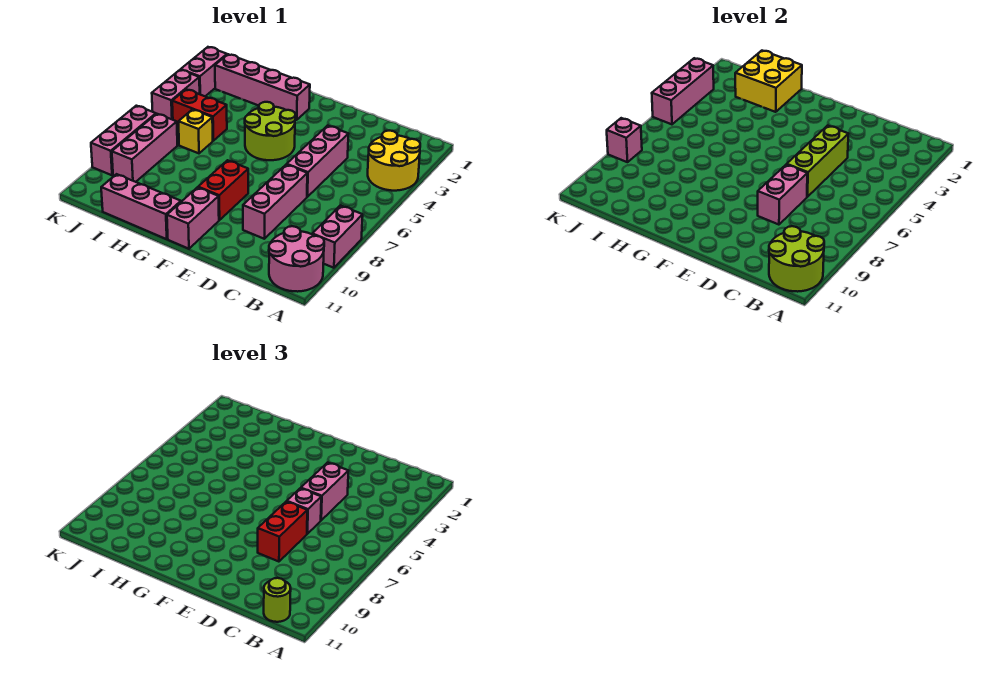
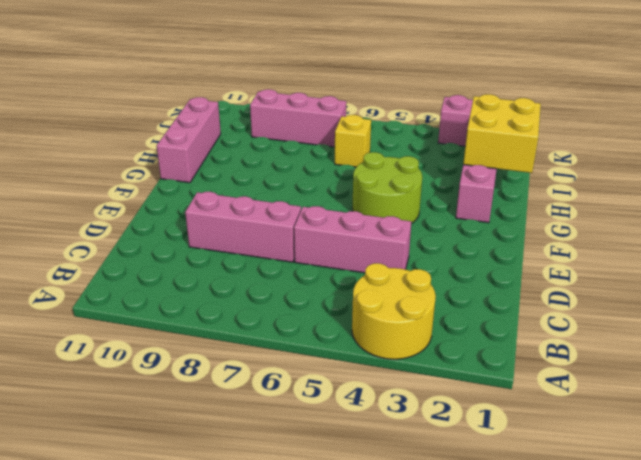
none -> pink brick A8:A9 level 1
none -> pink round brick A10:B11 level 1
none -> red brick F8:F9 level 1

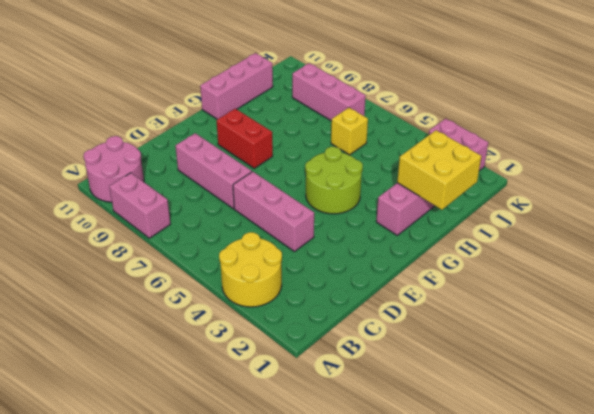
none -> pink brick F10:F11 level 1
none -> red brick I5:J5 level 1
none -> pink brick K4:K5 level 1

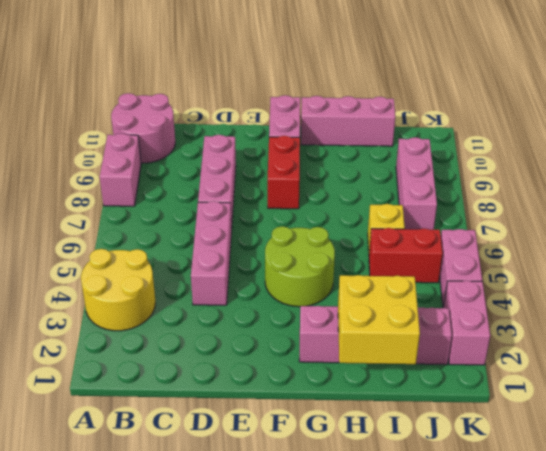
none -> pink brick K7:K9 level 1
none -> lime round brick A10:B11 level 2
none -> lime brick D4:D6 level 2

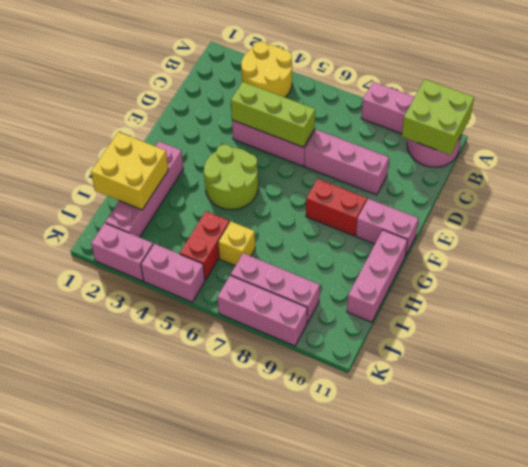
lime brick A10:B11 level 2 -> lime round brick A10:B11 level 2
none -> pink brick D7:D8 level 2
none -> pink brick K3:K5 level 2
none -> pink brick K8 level 2

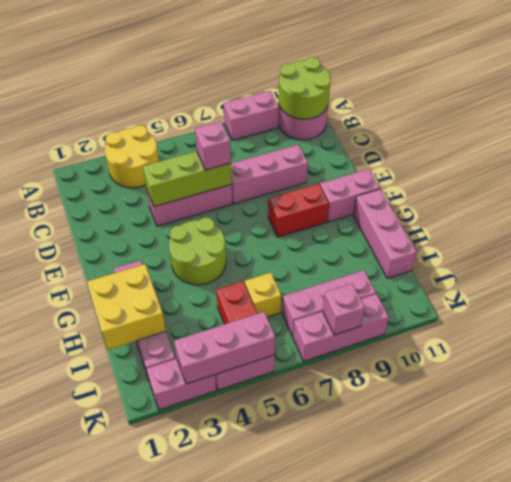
none -> pink brick D7:D8 level 2
none -> lime round brick B11 level 3
none -> pink brick D4:D5 level 3

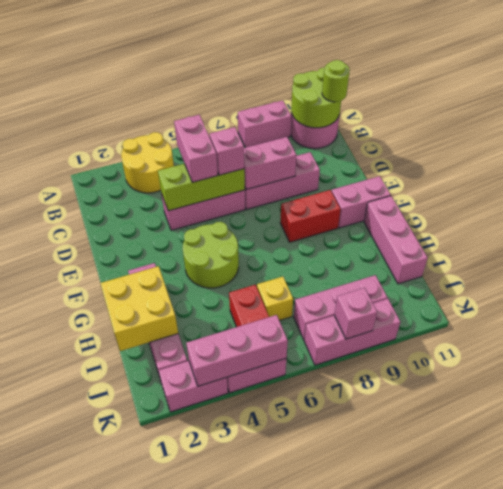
pink brick C5:D5 level 3 -> pink brick D4:D5 level 3
none -> red brick D7:D8 level 3

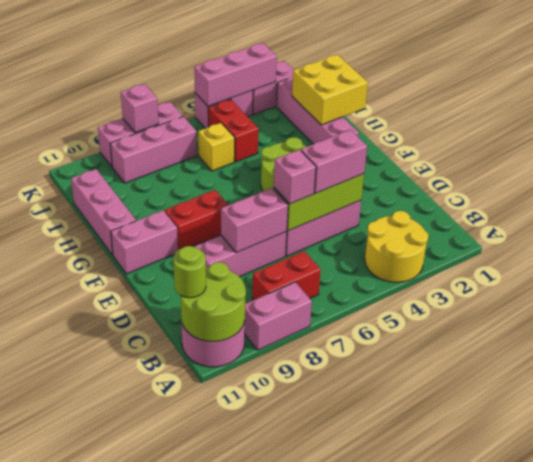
red brick B7:B8 level 1 -> red brick D7:D8 level 3

